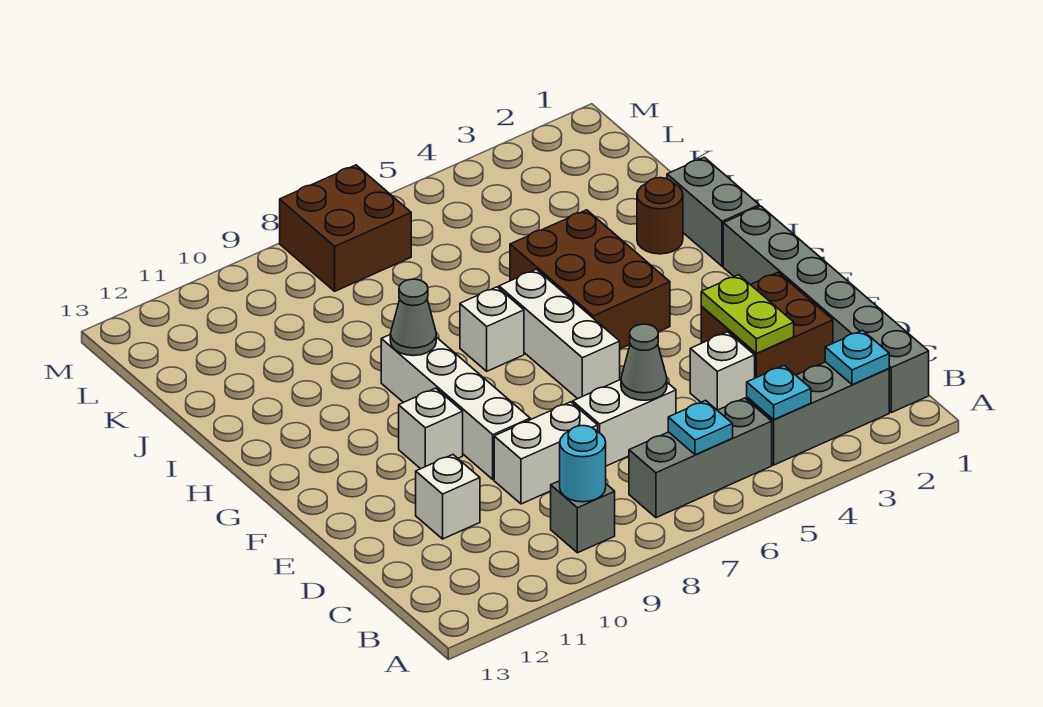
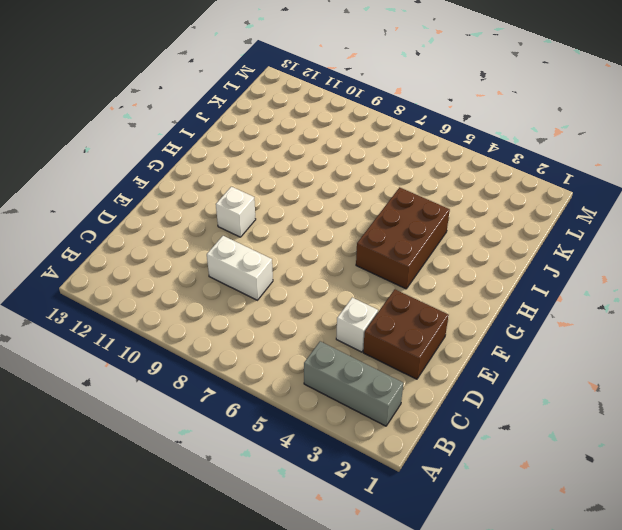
none -> grey brick B1:G1 level 1
none -> grey brick B5:B7 level 1
none -> grey brick B9 level 1

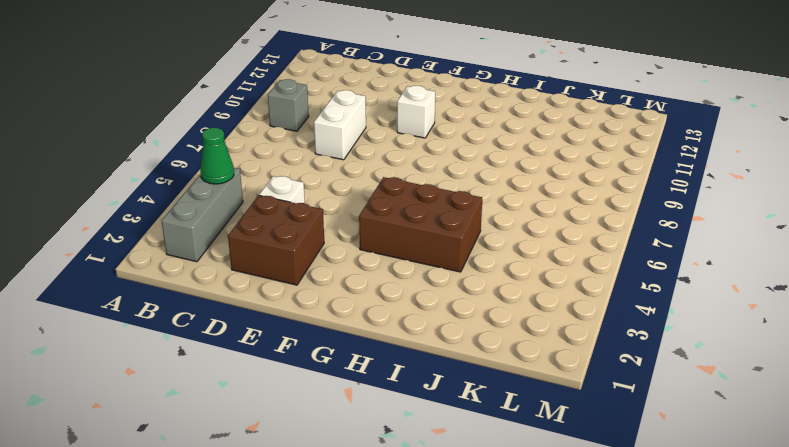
green cone B4 level 2 -> cyan plate B4 level 2
none -> grey brick B1:G1 level 1
none -> grey brick B5:B7 level 1
none -> white brick D6:D7 level 1

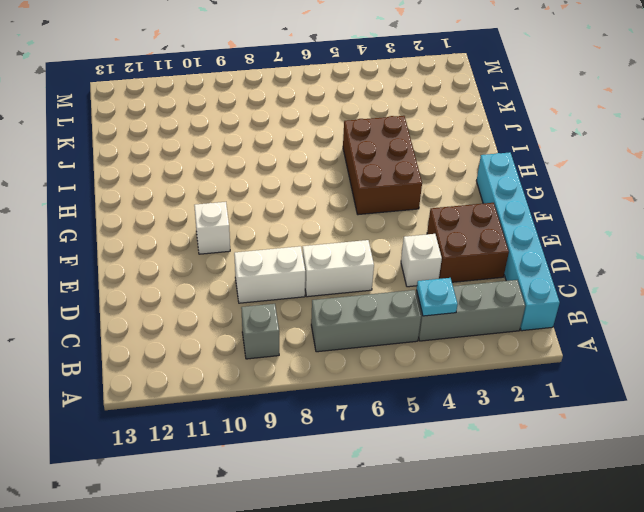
cyan brick B1:G1 level 1 -> grey brick B1:G1 level 1
none -> white brick D11 level 1
none -> white brick E9:H9 level 1
none -> white brick F6:H6 level 1

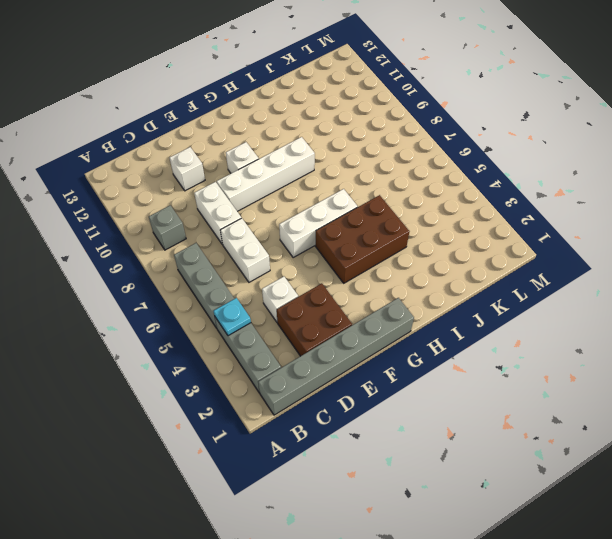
none -> grey brick H1:I1 level 1
none -> white brick H7 level 1
none -> brown round brick I2 level 1

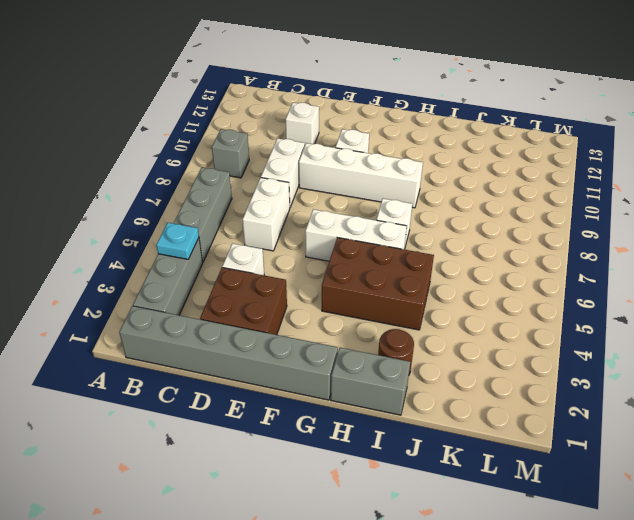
none -> brown brick L7:M8 level 1
none -> cyan plate B2 level 2
none -> cyan plate B6 level 2

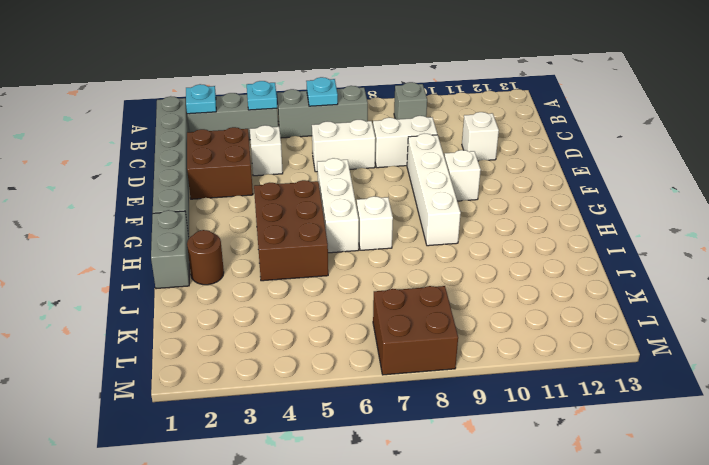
none -> cyan round brick B9 level 2
none -> lime plate D3:E3 level 2
none -> grey cone D6 level 2

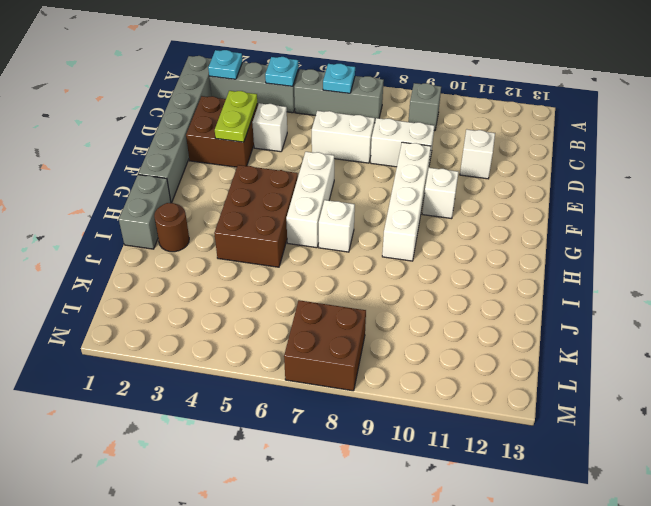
none -> cyan round brick B9 level 2
none -> grey cone D6 level 2
none -> grey cone H9 level 2

